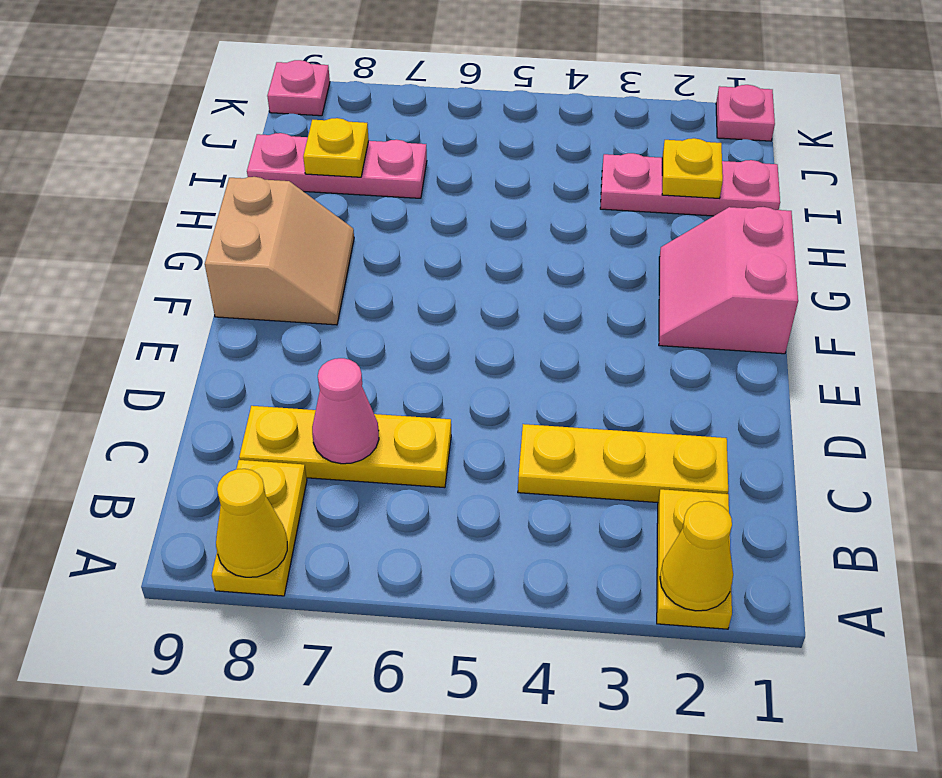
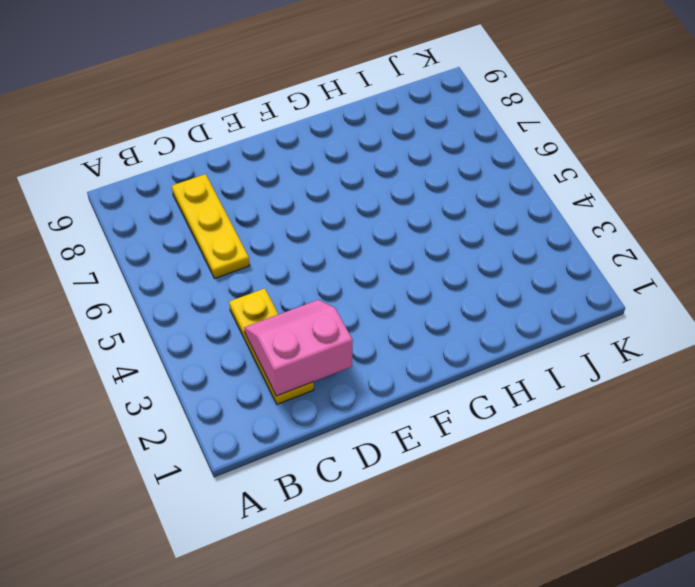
pink slope C2:D3 level 2 top 2 -> pink slope F1:G2 level 1 top 1
none -> yellow plate A2:B2 level 1
none -> yellow plate A8:B8 level 1
none -> tan slope F8:G9 level 1 top 9

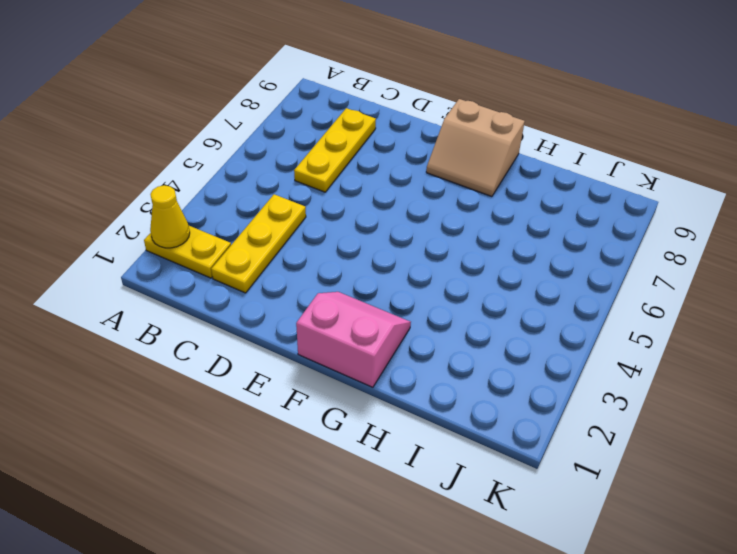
none -> yellow plate A8:B8 level 1
none -> pink plate I1:I3 level 1
none -> pink plate I7:I9 level 1

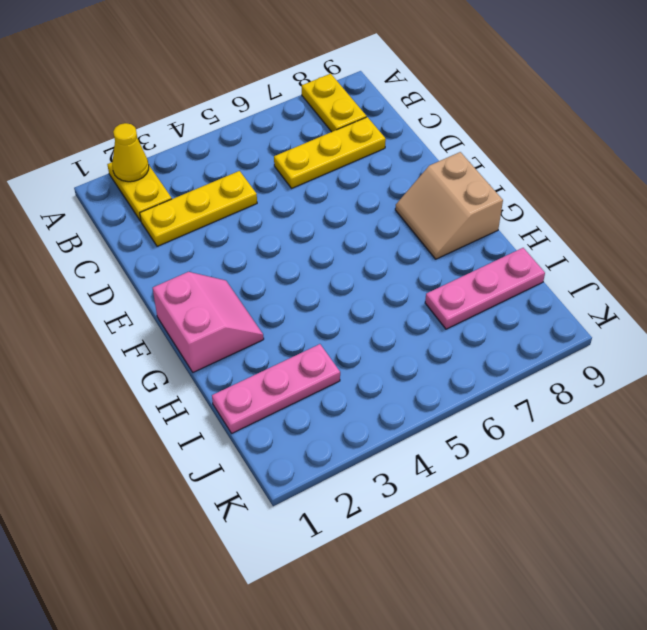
none -> pink plate K1 level 1
none -> pink plate K9 level 1
none -> yellow cone A8 level 2

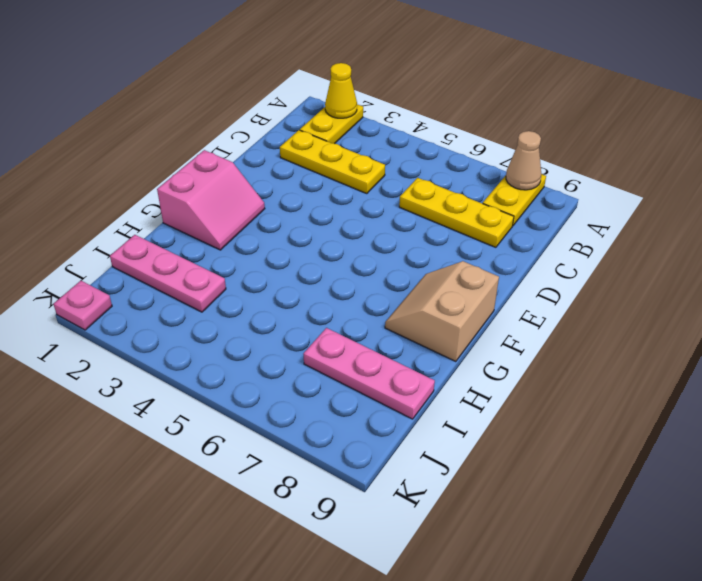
tan cone A8 level 2 -> yellow cone A8 level 2
none -> pink plate K9 level 1
none -> pink cone C7 level 2
none -> yellow plate I2 level 2

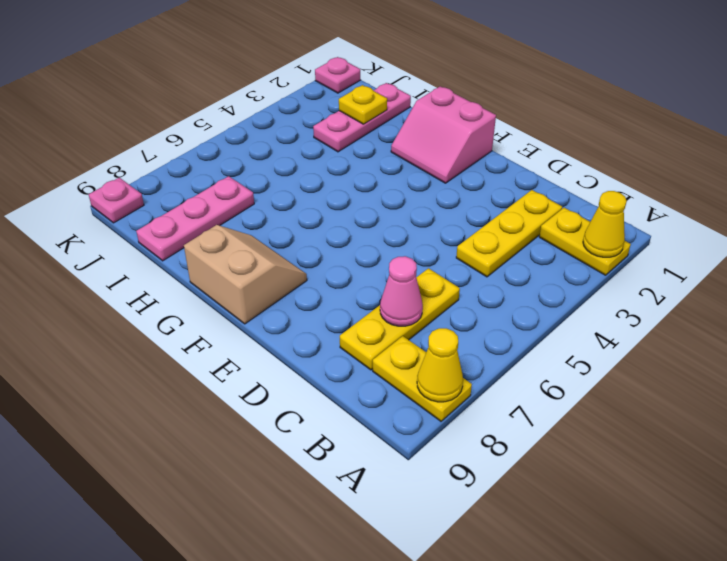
none -> yellow plate I8 level 2

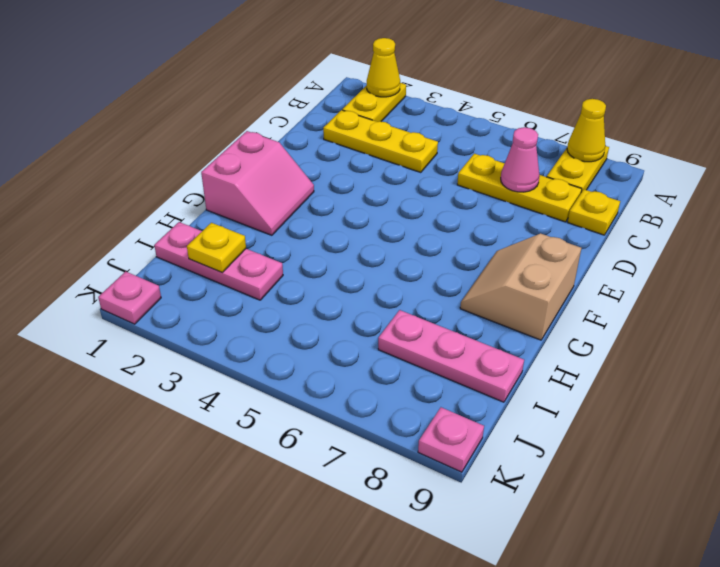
yellow plate C9 level 1 -> yellow plate I8 level 2

